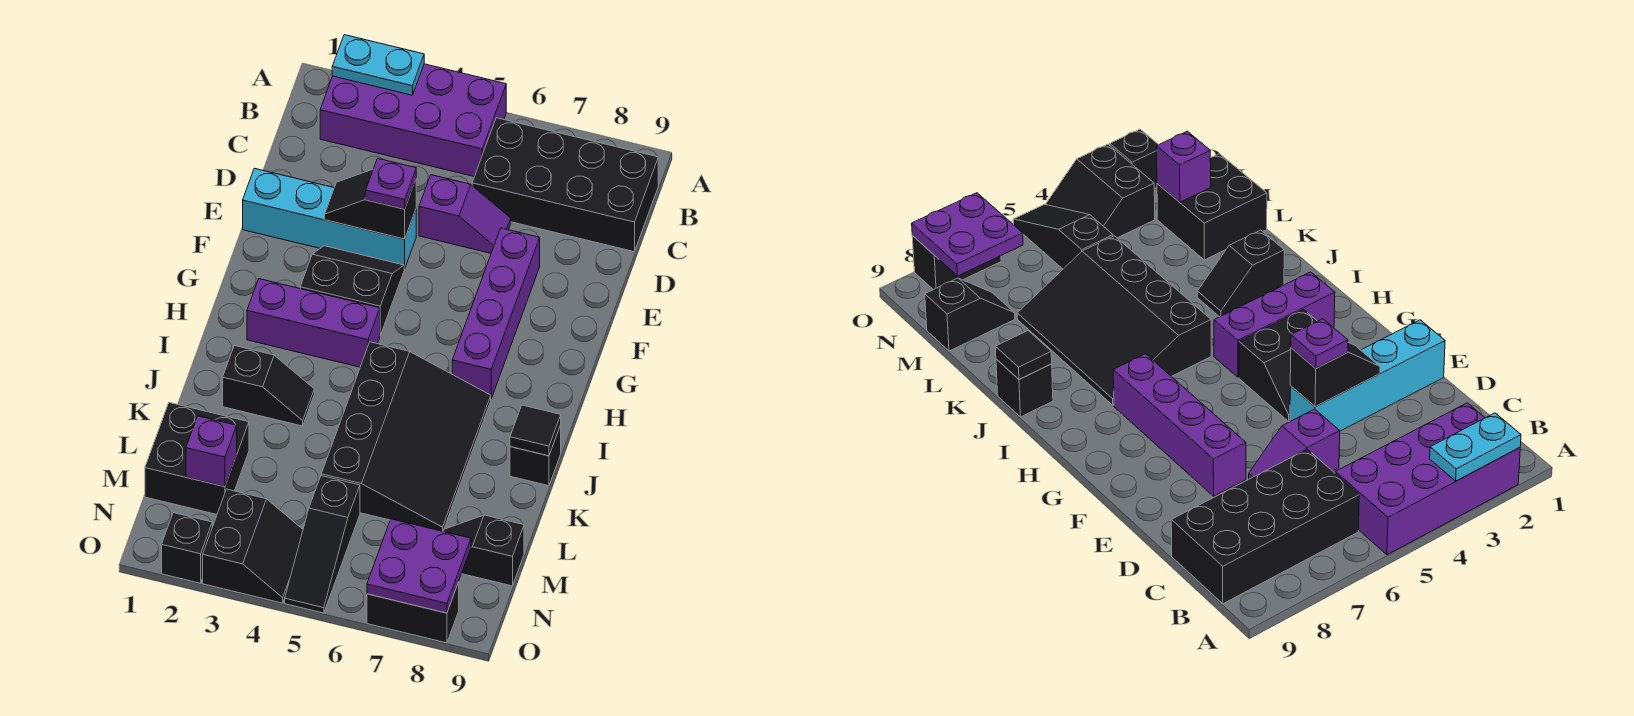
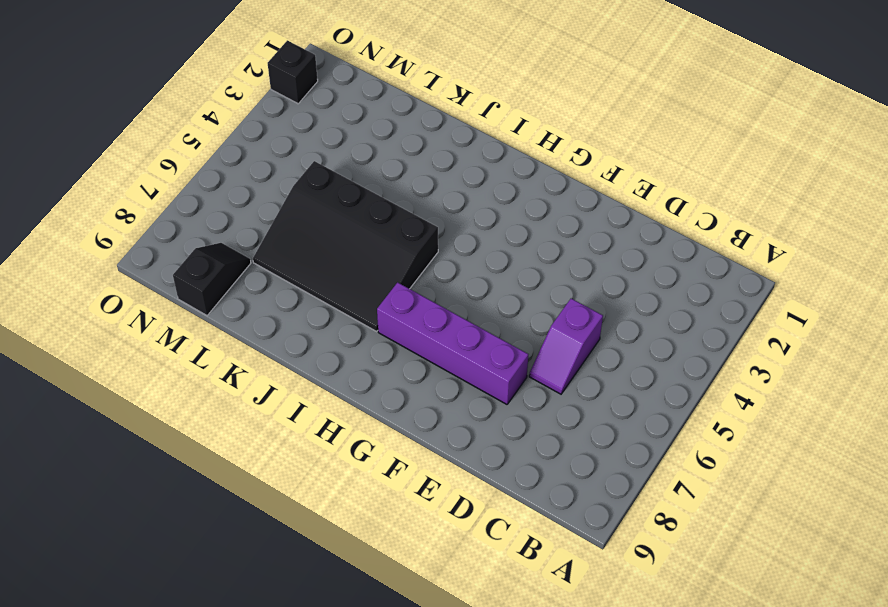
none -> purple brick A2:B5 level 1
none -> black brick B6:C9 level 1
none -> cyan brick E1:E4 level 1

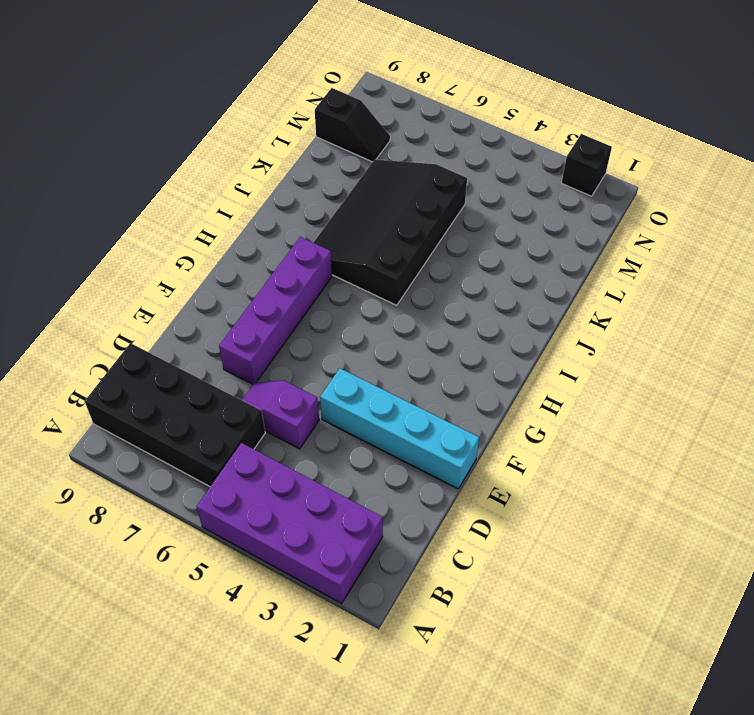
none -> black slope F3:G4 level 1 top G
none -> purple brick H2:H4 level 1
none -> black slope J2:J3 level 1 top 2

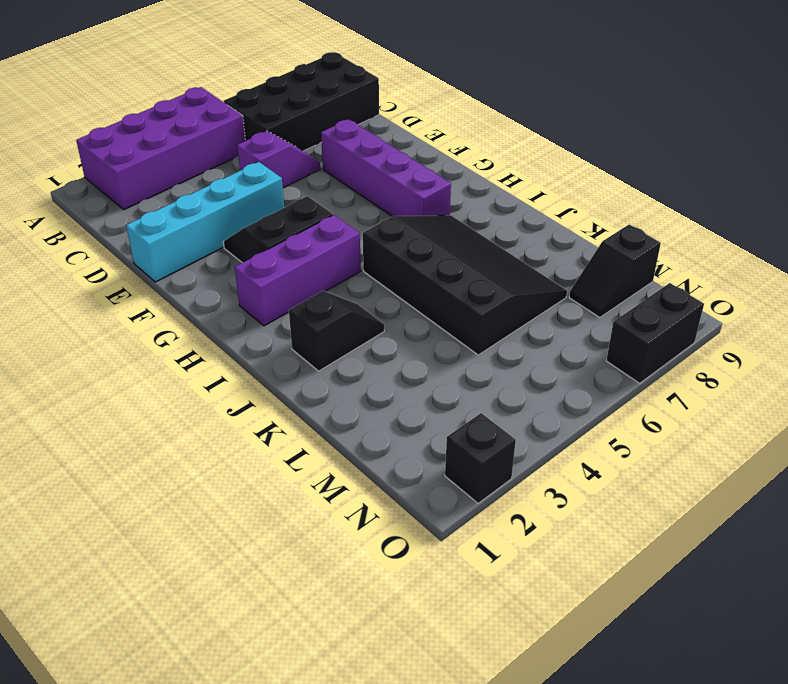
none -> black brick J9 level 1
none -> black brick L1:M2 level 1
none -> black slope M5:O5 level 1 top M

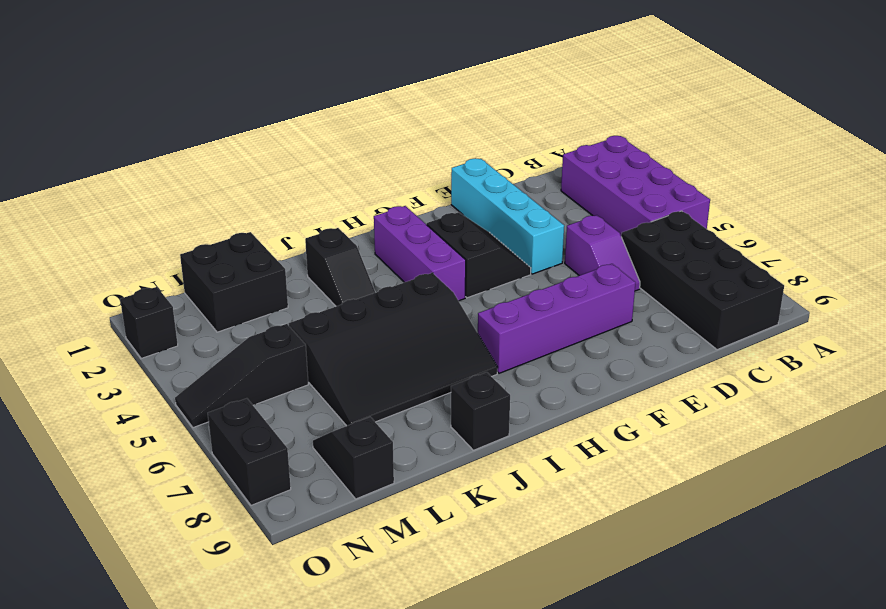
none -> black slope N3:O4 level 1 top 3
none -> cyan plate A2:A3 level 2
none -> black slope E3:E4 level 2 top 4

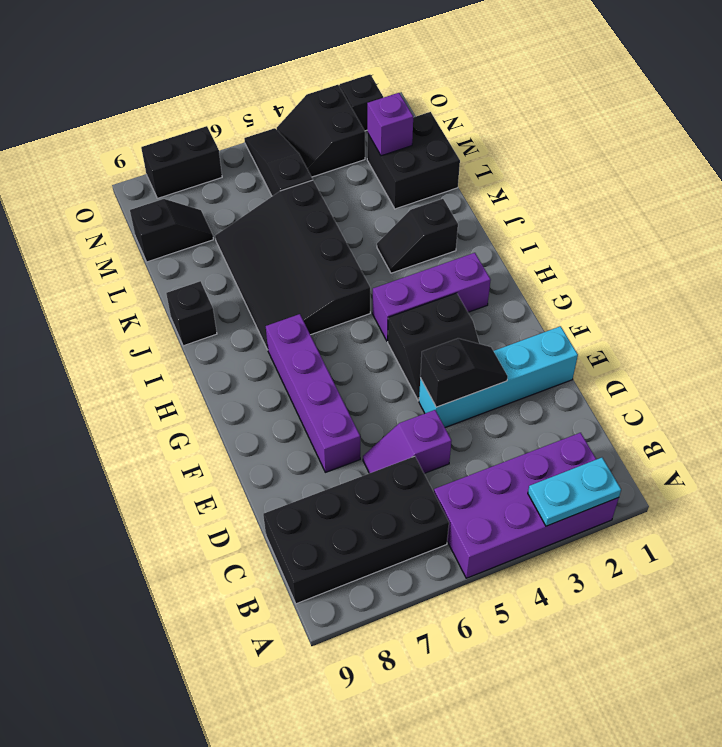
none -> black tile J9 level 2
none -> purple plate N7:O8 level 2
none -> purple plate E4 level 3

